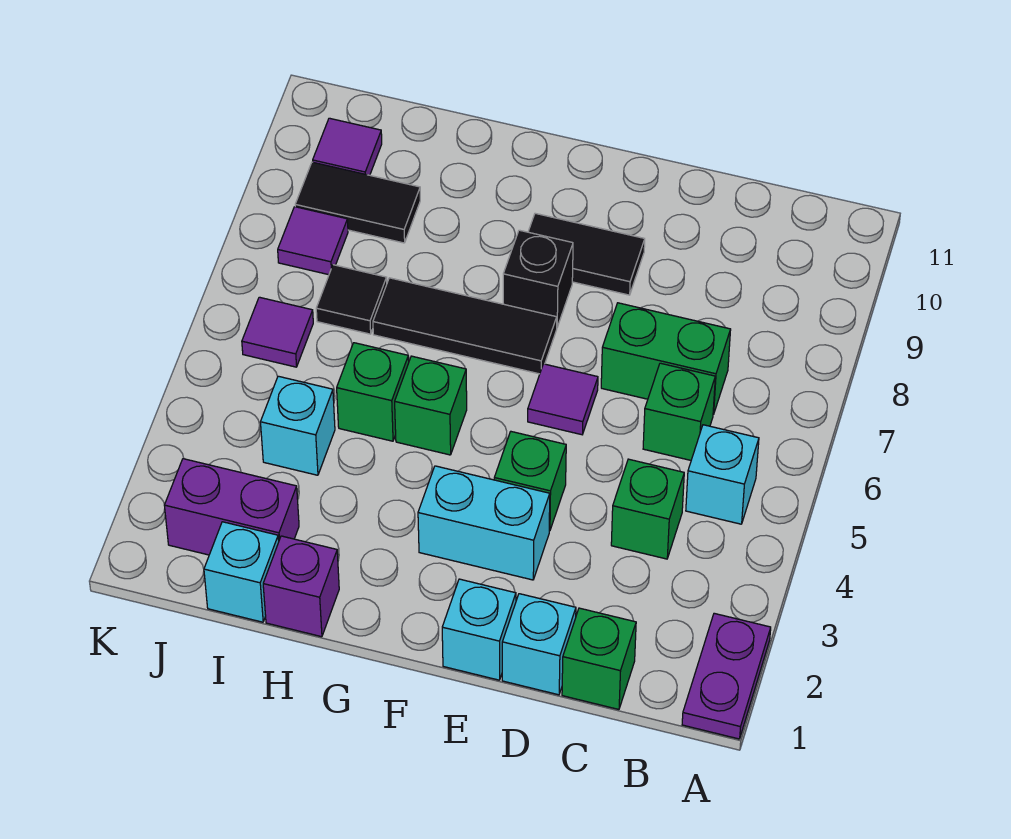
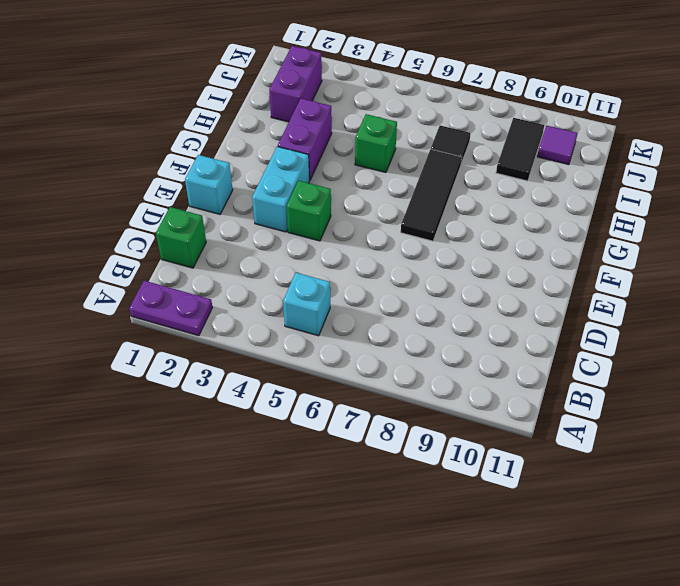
purple brick G3:H3 level 1 -> none
none -> green brick C4 level 1
none -> green brick C6 level 1
none -> green brick C7:D7 level 1

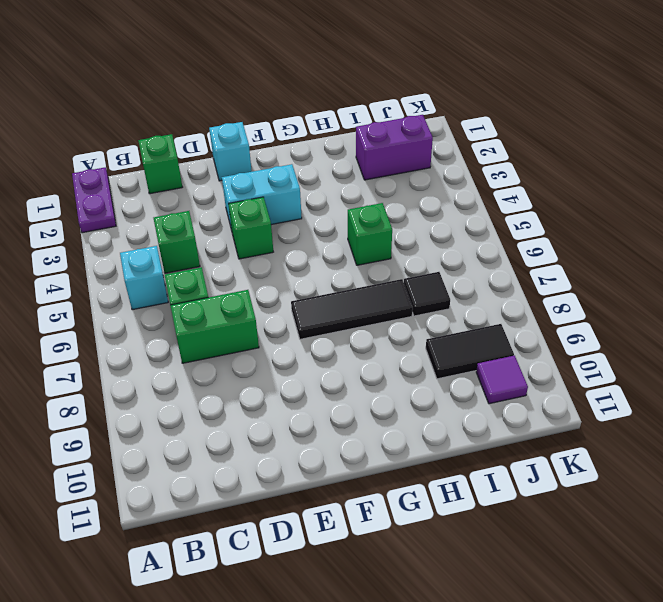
none -> cyan brick D1 level 1
none -> purple tile E6 level 1
none -> black tile E9:F9 level 1

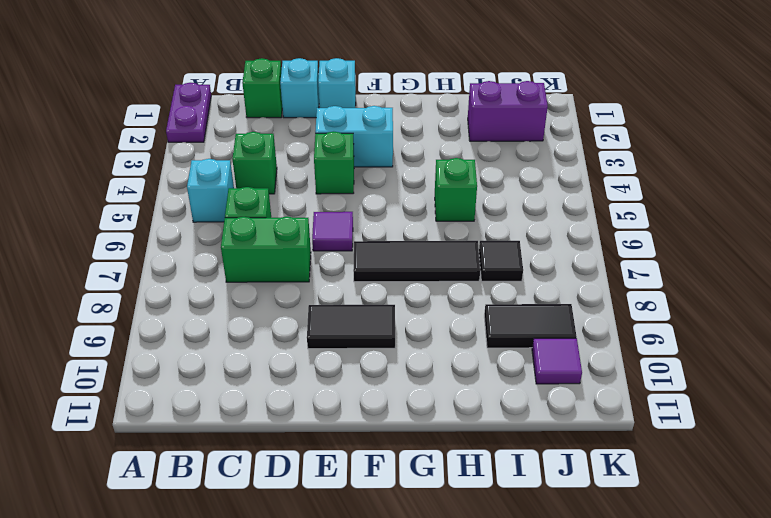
none -> black brick F8 level 1
none -> green brick G5 level 1
none -> purple brick H1 level 1

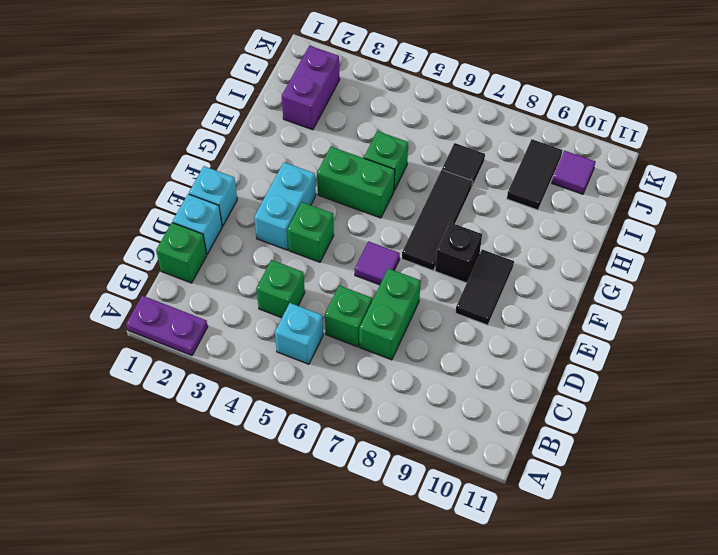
green brick G4:G5 level 1 -> green brick G5 level 1
none -> purple brick H1 level 1
none -> cyan brick I1 level 1
none -> cyan brick I4 level 1

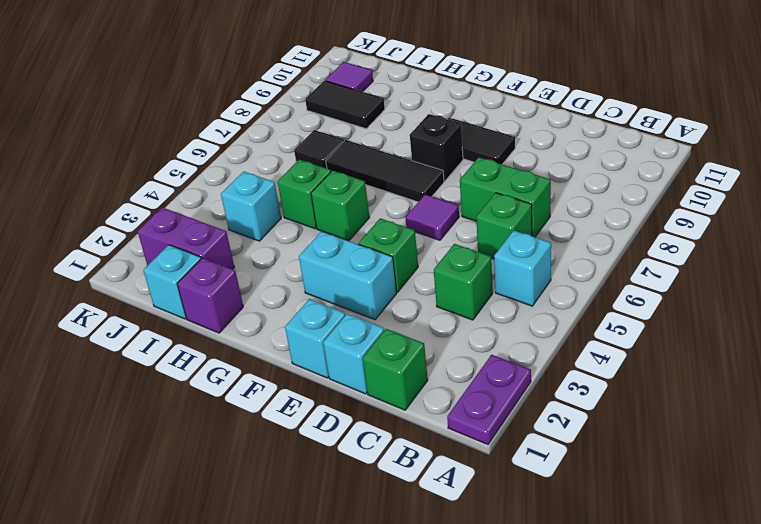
none -> purple tile J6 level 1
none -> purple tile J8 level 1

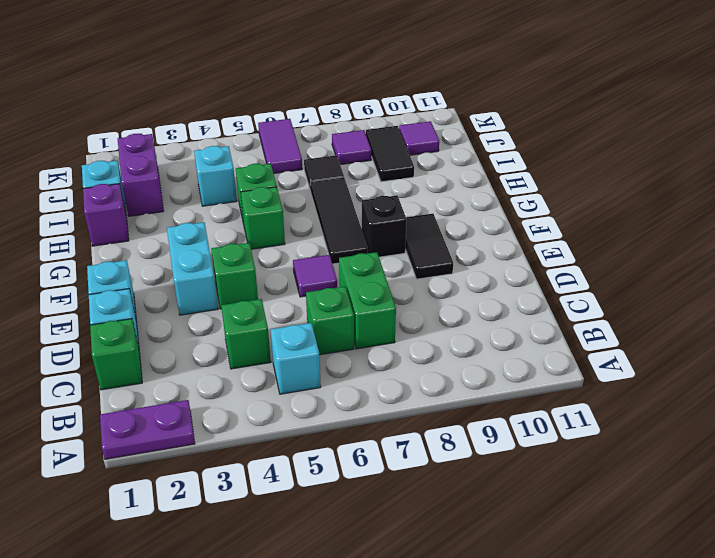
purple tile J6:K6 level 1 -> purple tile J6 level 1

